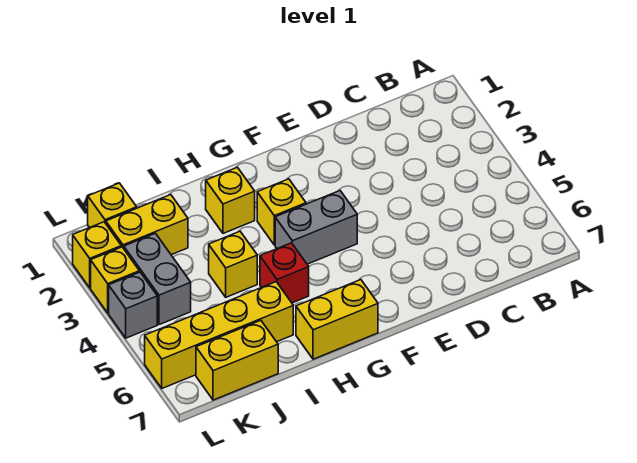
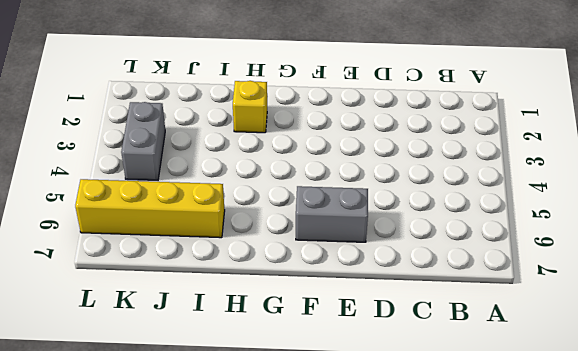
grey brick E6:F6 level 1 -> grey brick F4:G4 level 1
none -> yellow brick G3 level 1
none -> yellow brick G7:H7 level 1
none -> red brick H5 level 1

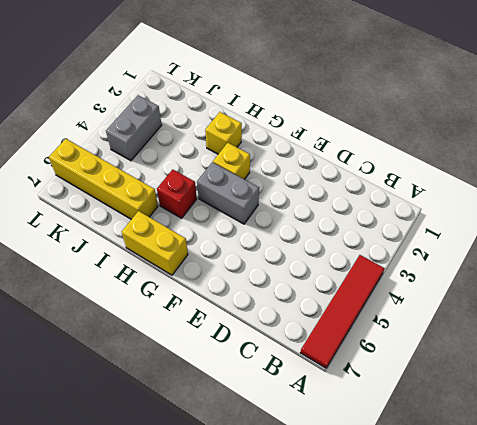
red tile A4:A7 level 1 -> none
none -> yellow brick I4 level 1
none -> yellow brick J2:K2 level 1
none -> yellow brick J7:K7 level 1

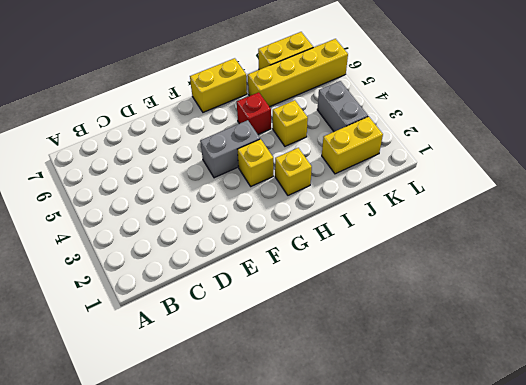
none -> yellow brick K1 level 1
none -> yellow brick L2 level 1
none -> yellow brick L3 level 1

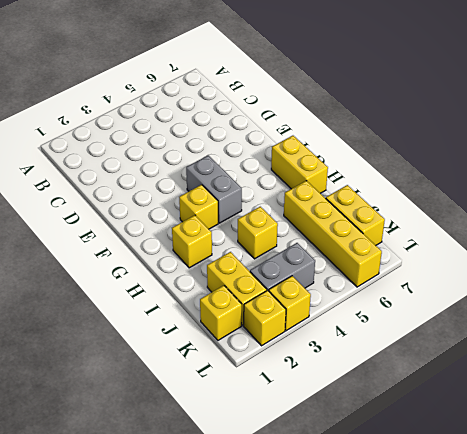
none -> red brick H5 level 1
none -> grey brick L4 level 1

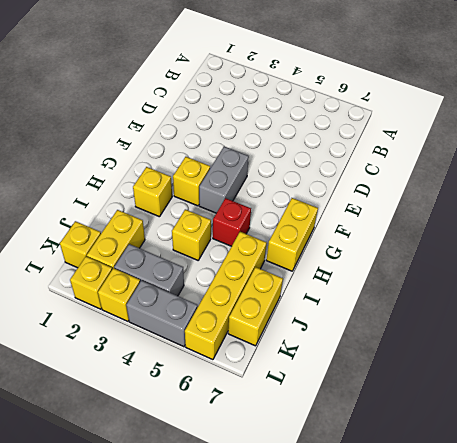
grey brick L4:L5 level 1 -> grey brick L4 level 1

